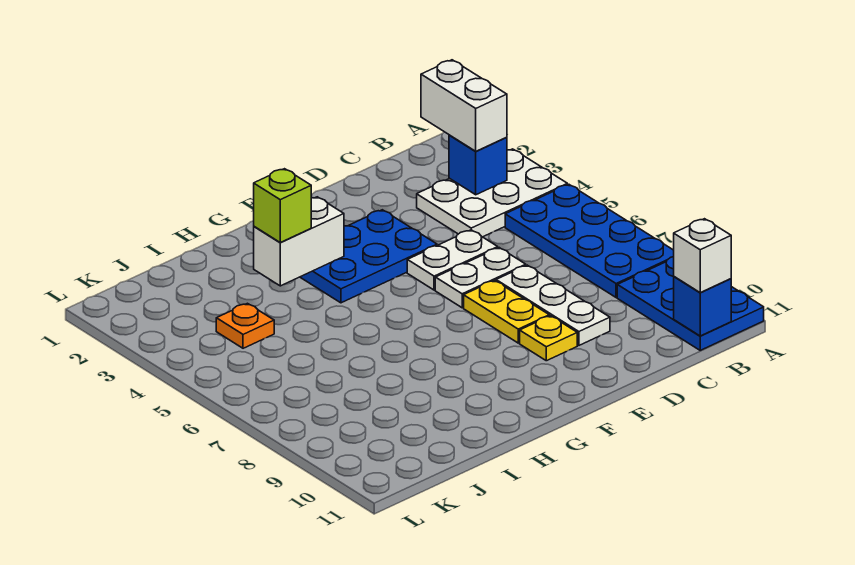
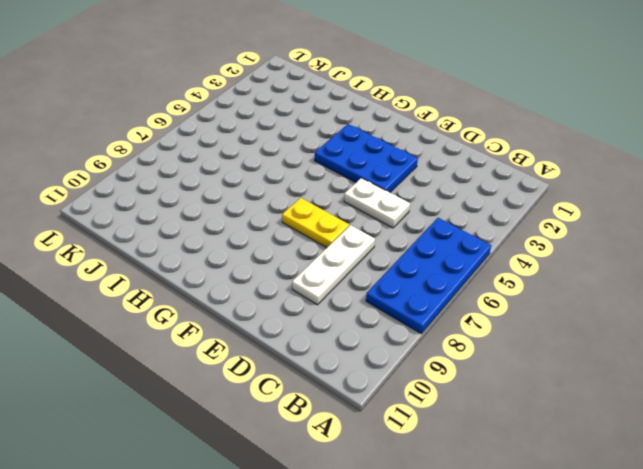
yellow plate E7:F7 level 1 -> yellow plate E7:E8 level 1
none -> white plate A3:C4 level 1
none -> blue plate A9:B11 level 1
none -> white plate D6:E6 level 1

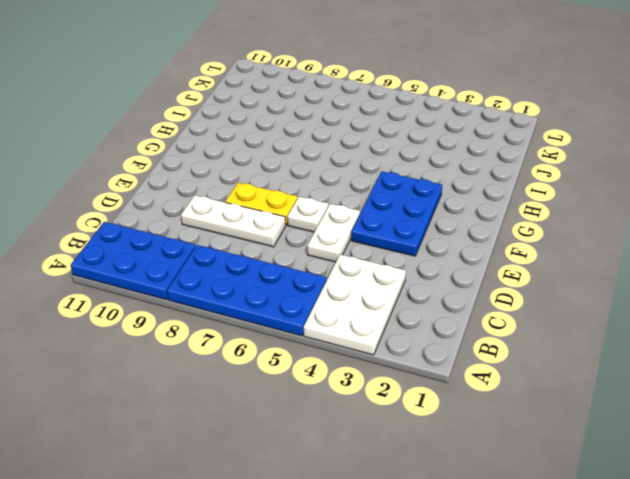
white plate E6 level 1 -> white plate D6:E6 level 1
none -> yellow plate E9 level 1
none -> orange plate J4 level 1
none -> blue brick B3 level 2

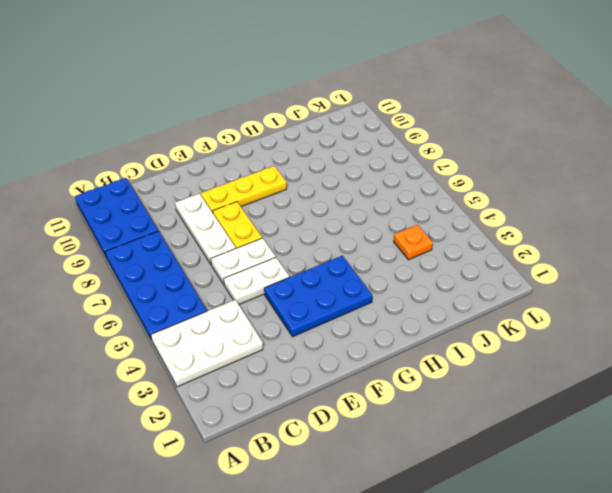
yellow plate E9:G9 level 1 -> yellow plate E9 level 1
none -> blue brick B3 level 2
none -> blue brick B11 level 2
none -> white brick G3:H3 level 2

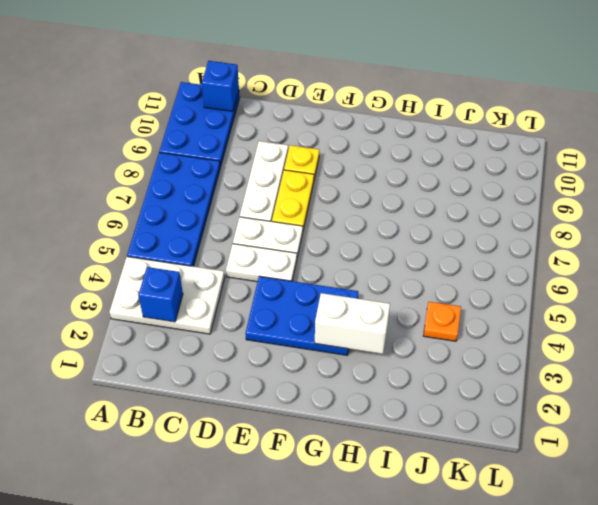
none -> white brick B2:B3 level 3
none -> white brick B11 level 3
none -> lime brick H3 level 3

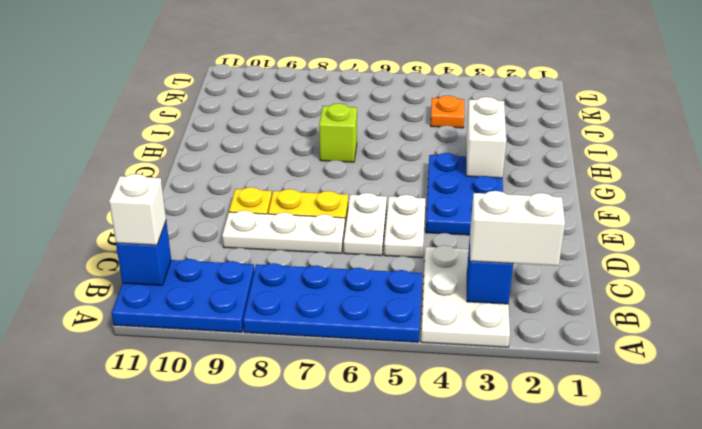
lime brick H7 level 1 -> lime brick H3 level 3

